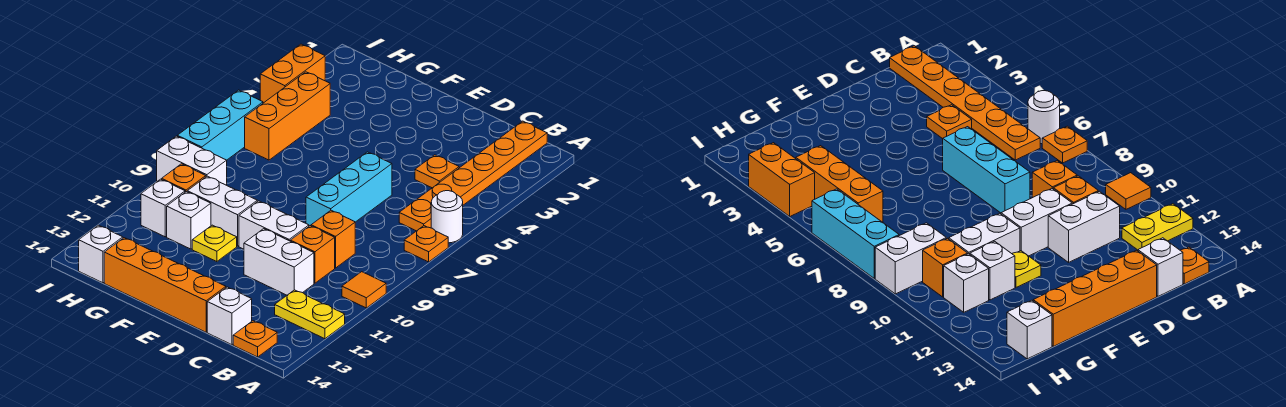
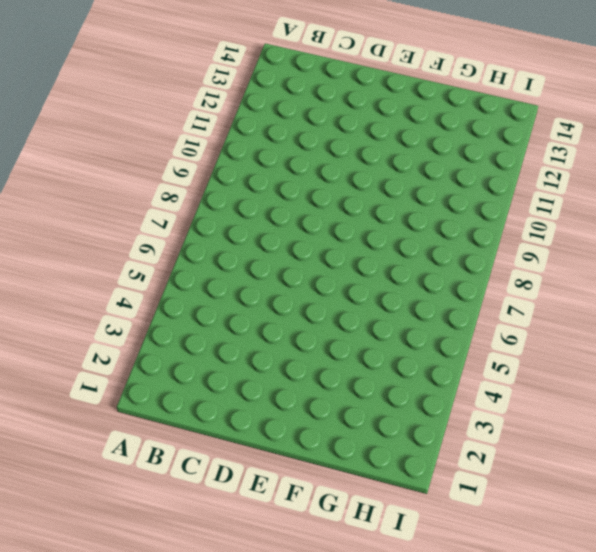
none -> white round brick A6 level 1
none -> orange plate A7 level 1
none -> orange tile A10 level 1

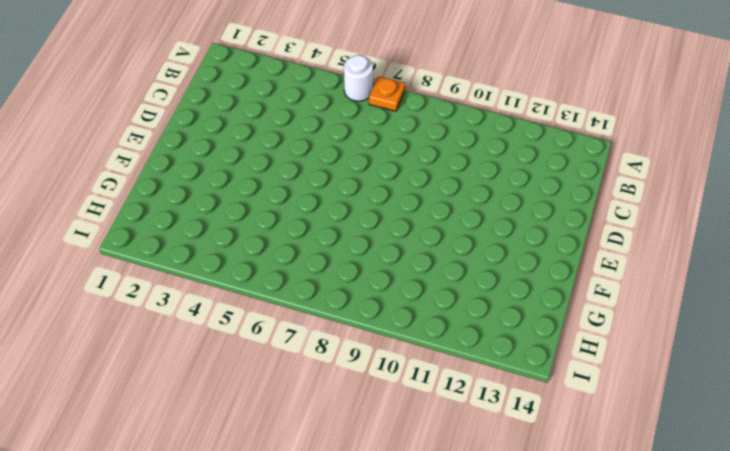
none -> orange tile A10 level 1
none -> yellow plate A12:B12 level 1
none -> orange plate B1:B6 level 1

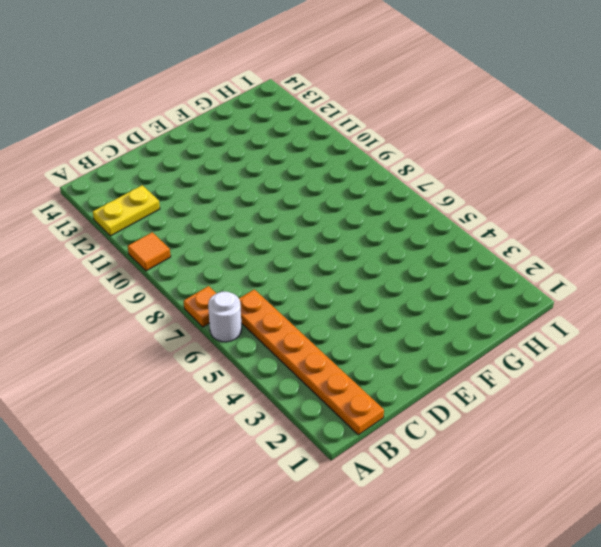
none -> orange plate B14 level 1
none -> orange plate C4 level 1
none -> orange brick C9 level 1

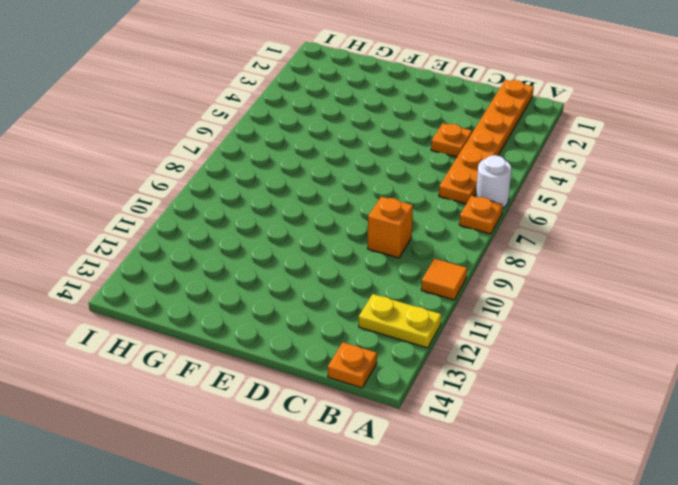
none -> orange brick C10 level 1
none -> white brick C11:D11 level 1
none -> white brick C14 level 1

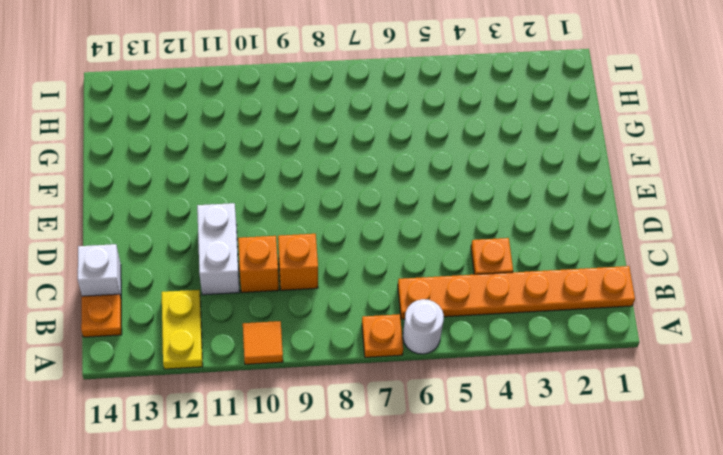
none -> cyan brick D6:D8 level 1
none -> white brick D10:E10 level 1
none -> orange brick D14:G14 level 1

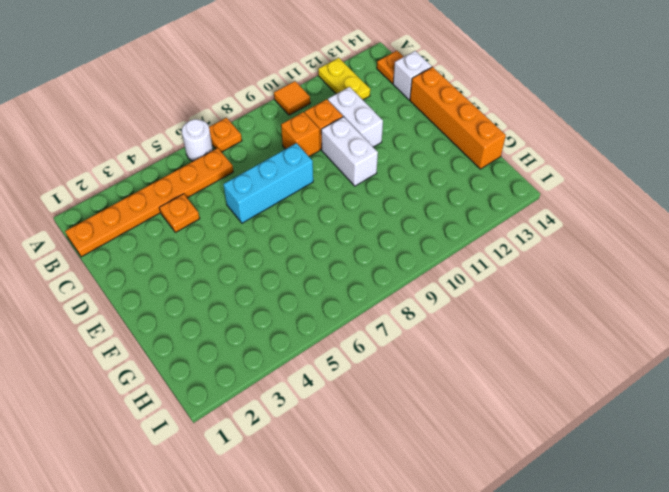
none -> white brick F10:G10 level 1
none -> yellow plate F11 level 1
none -> white brick G11 level 1

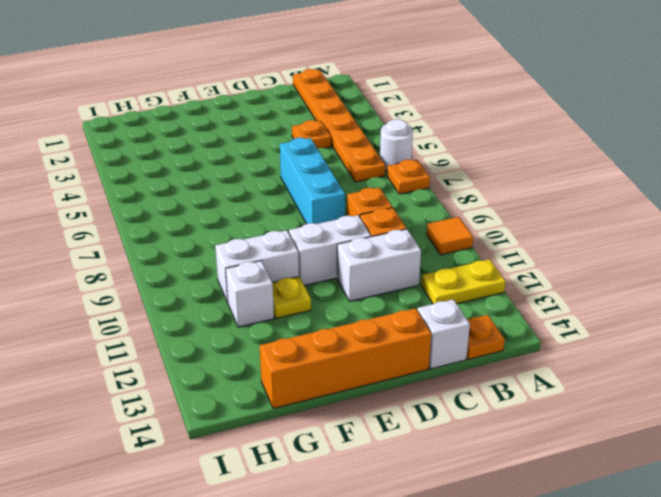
none -> orange brick H4:H6 level 1
none -> white brick H9:I9 level 1
none -> orange brick H10 level 1

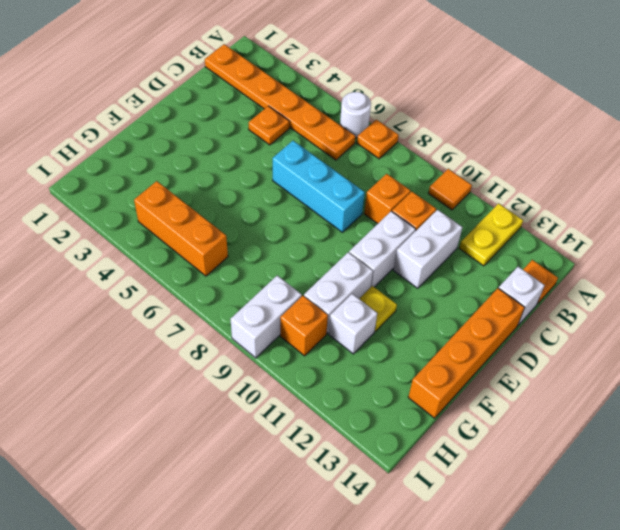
none -> white brick H11 level 1
none -> white brick H14 level 1
none -> orange brick I3:I4 level 1

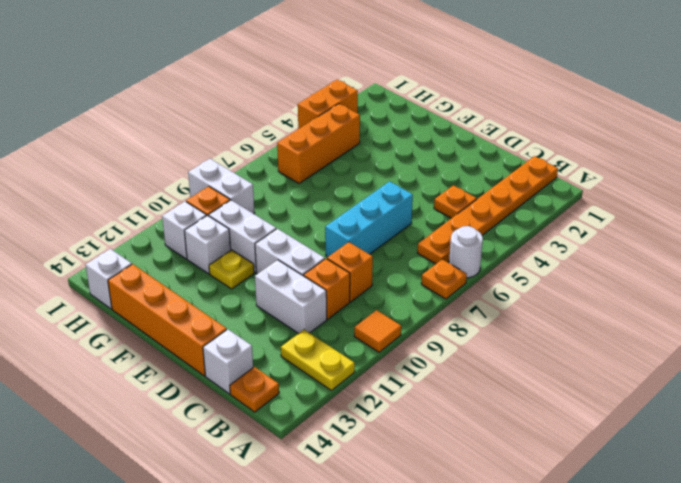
none -> cyan brick I6:I8 level 1

